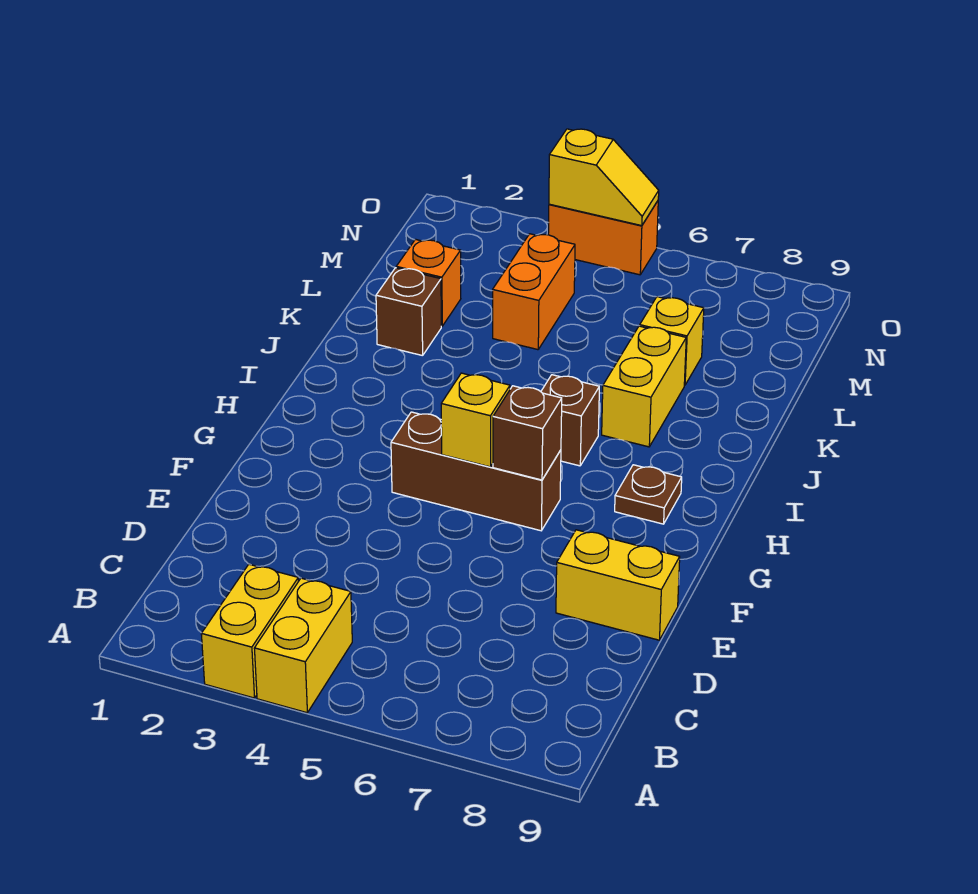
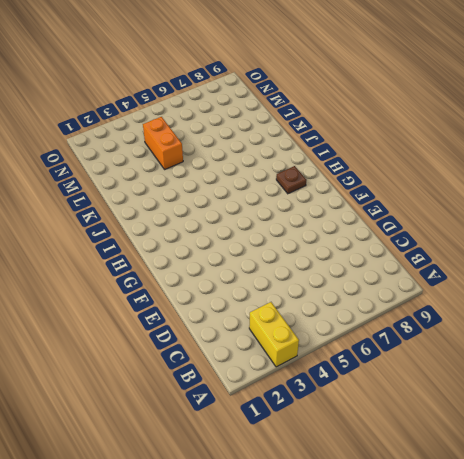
none -> yellow brick A4:B4 level 1
none -> yellow brick E8:E9 level 1
none -> brown brick G4:G6 level 1

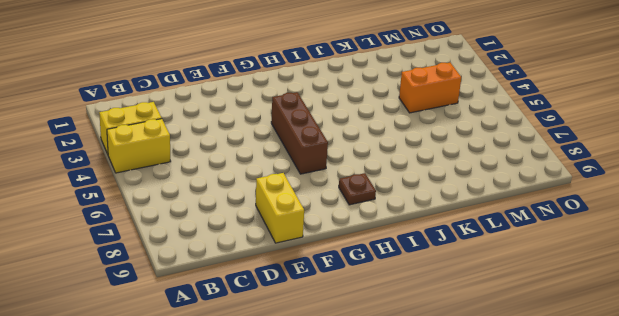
none -> brown brick I6 level 1
none -> yellow brick J7:K7 level 1
none -> brown brick K2 level 1

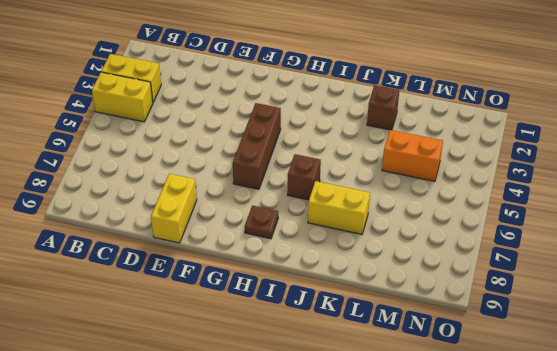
none -> orange brick L2 level 1
none -> yellow brick L7 level 1
none -> orange brick O4:O5 level 1

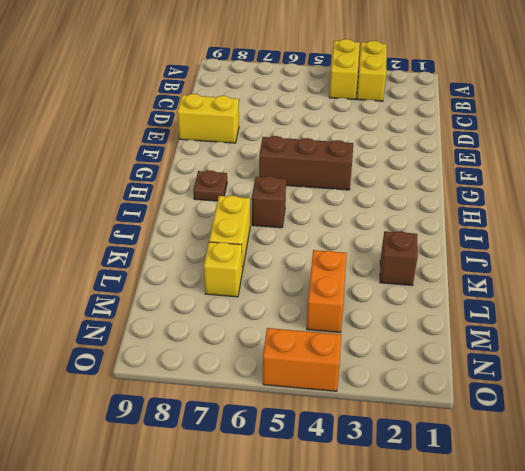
none -> orange brick L2 level 1
none -> yellow brick G5 level 2
none -> brown brick G6 level 2

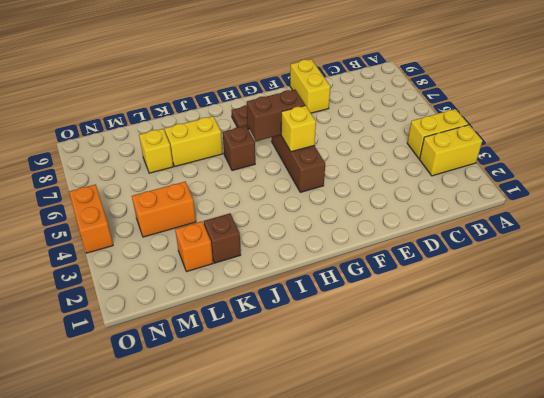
brown brick G6:H6 level 2 -> brown brick G6 level 2
none -> yellow slope O4:O5 level 2 top 4

